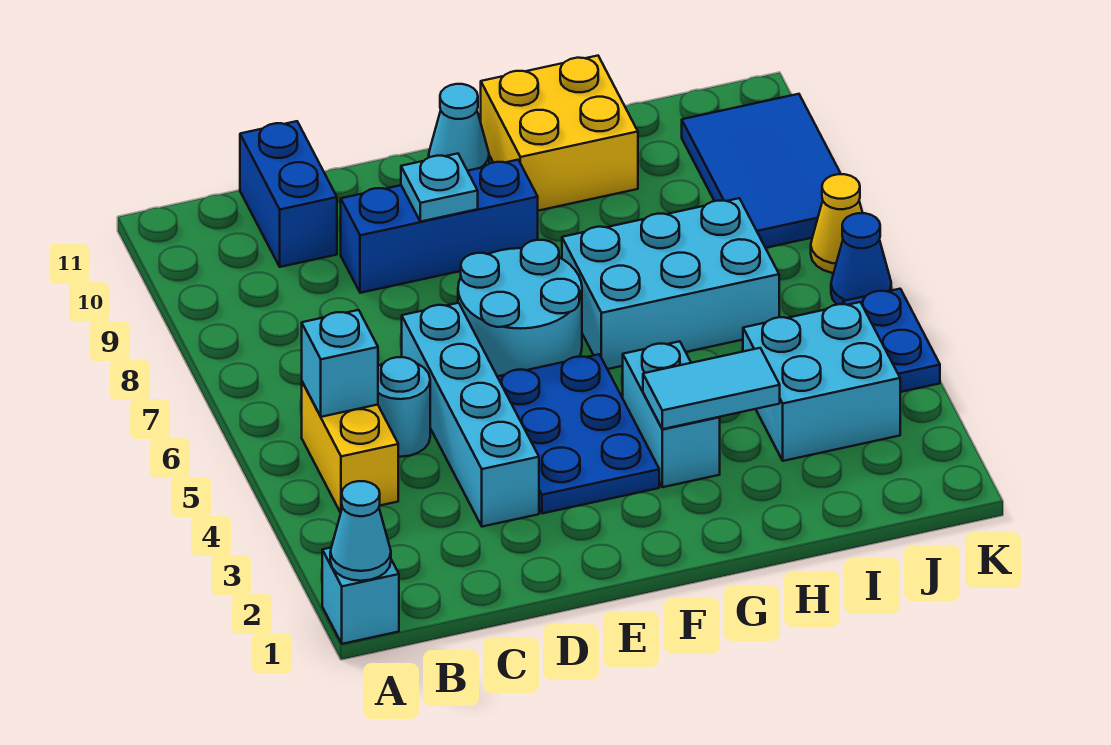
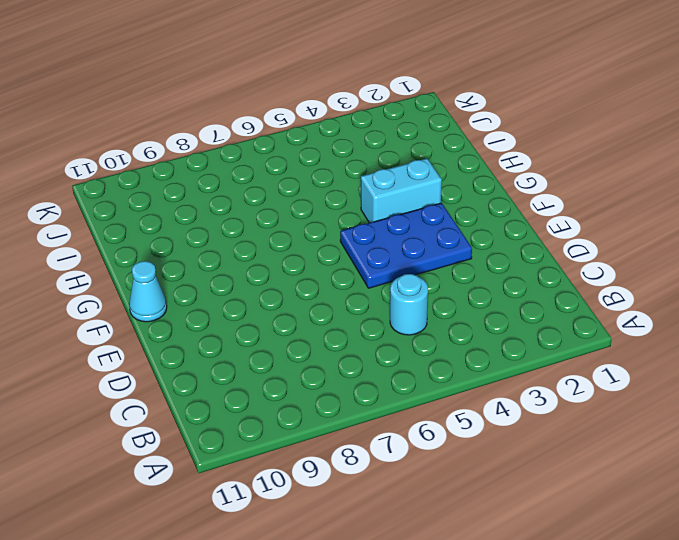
none -> cyan brick A1 level 1
none -> yellow brick B4:B5 level 1
none -> blue brick C10:C11 level 1

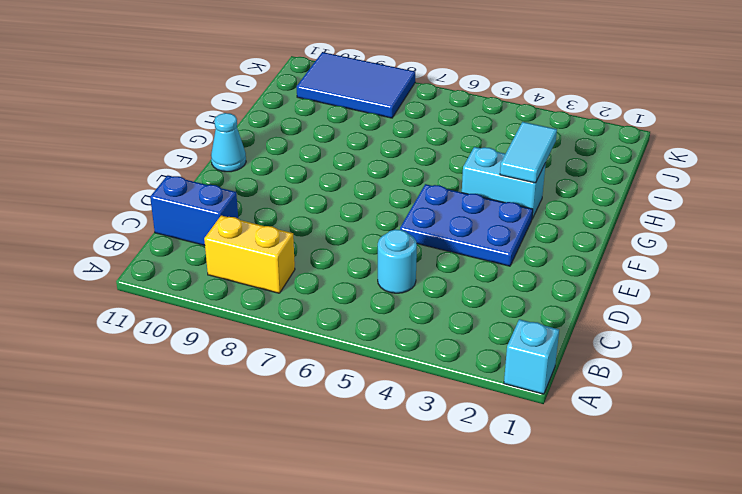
yellow brick B8:B9 level 1 -> yellow brick B4:B5 level 1
none -> cyan brick D3:D6 level 1
none -> blue brick D9:F9 level 1
none -> cyan round brick E6:F7 level 1

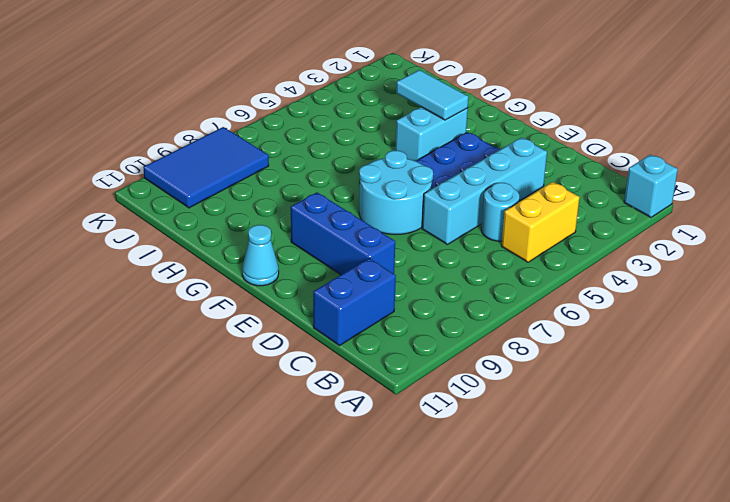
none -> cyan brick G6:I7 level 1
none -> yellow brick G10:H11 level 1
none -> cyan brick I3:J4 level 1

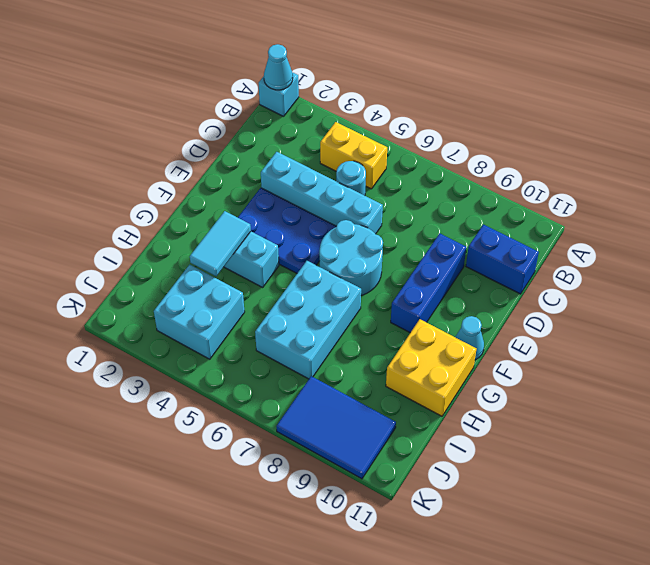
none -> blue plate K4:K5 level 1
none -> blue cone K6 level 1
none -> yellow cone K7 level 1

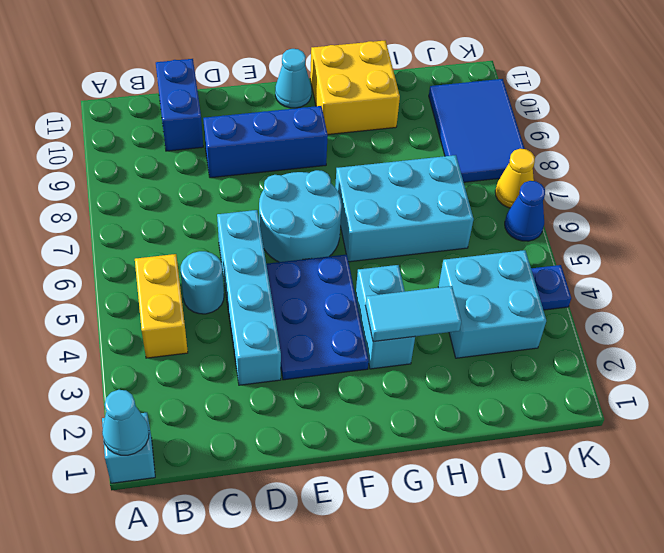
blue plate K4 level 1 -> blue plate K4:K5 level 1
none -> cyan brick B5 level 2
none -> cyan plate E9 level 2

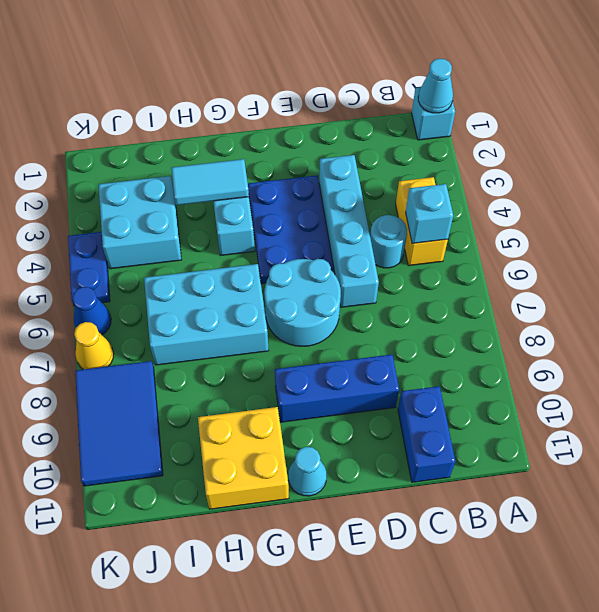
none -> cyan plate E9 level 2

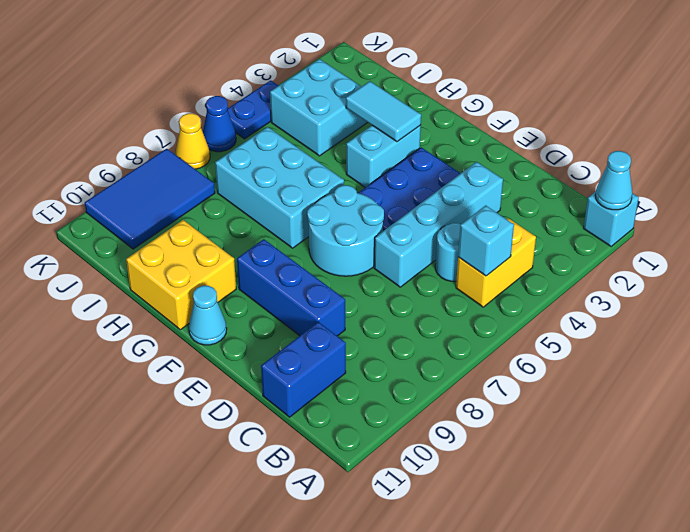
none -> cyan plate E9 level 2

